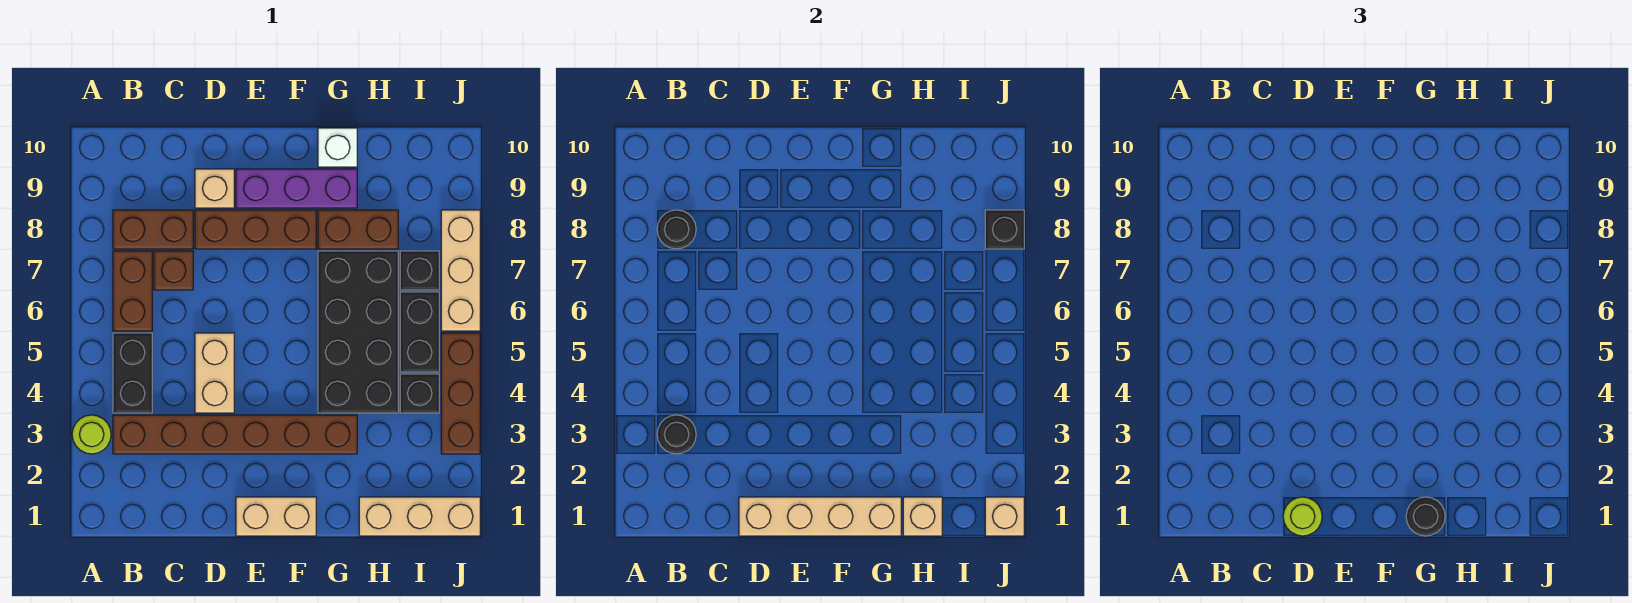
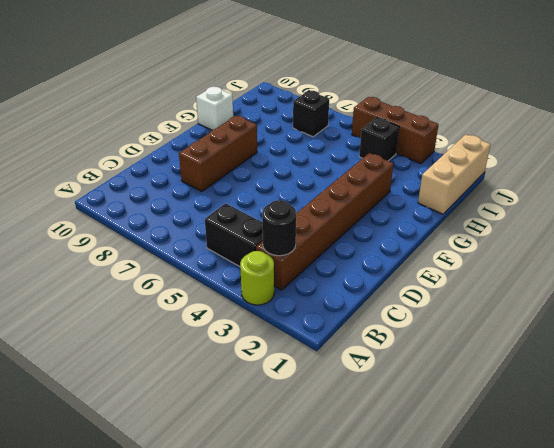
none -> brown brick B6:B7 level 1
none -> brown brick B8:C8 level 1
none -> brown brick C7 level 1

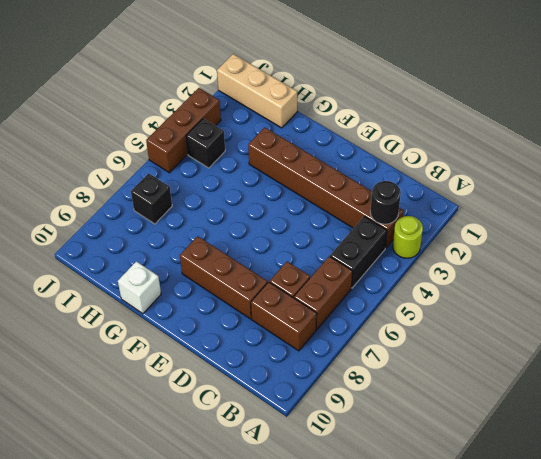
none -> tan brick D4:D5 level 1
none -> tan brick D9 level 1
none -> tan brick E1:F1 level 1

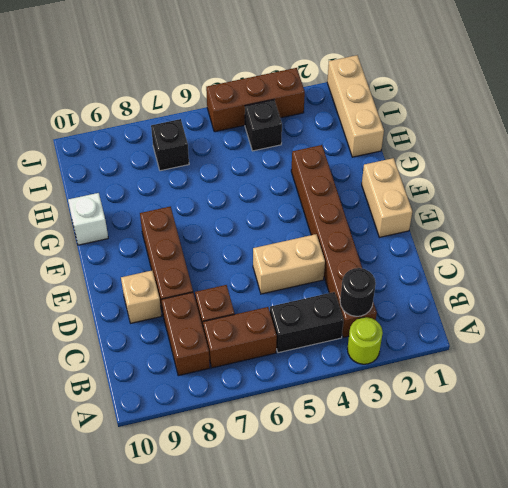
none -> purple brick E9:G9 level 1
none -> black brick G4:H7 level 1
none -> brown brick G8:H8 level 1

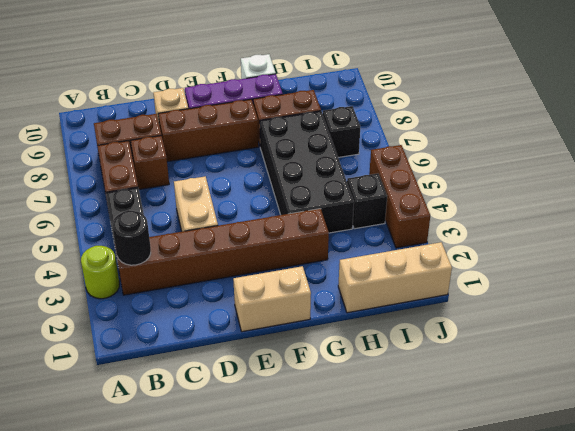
none -> black brick I5:I6 level 1
none -> tan brick J6:J8 level 1
none -> black round brick B8 level 2

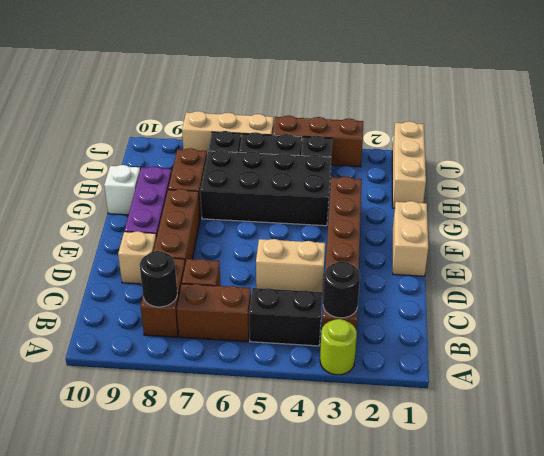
none -> tan brick D1:G1 level 2
none -> tan brick H1 level 2
none -> tan brick J1 level 2

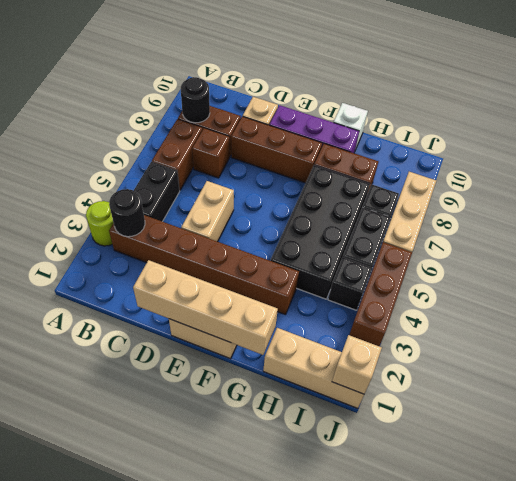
none -> tan brick H1 level 2
none -> black brick J8 level 2
none -> lime round brick D1 level 3

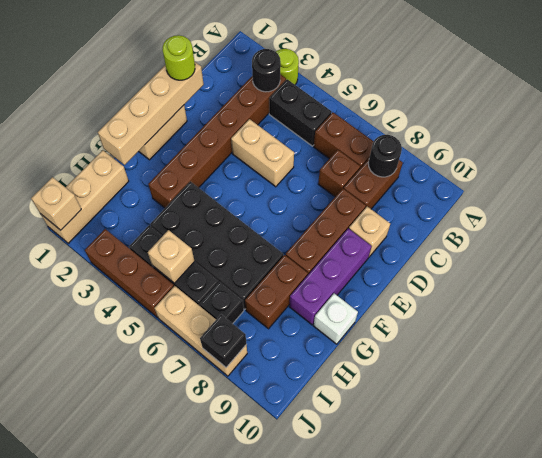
tan brick I5 level 2 -> tan brick H1 level 2
none -> black round brick G1 level 3

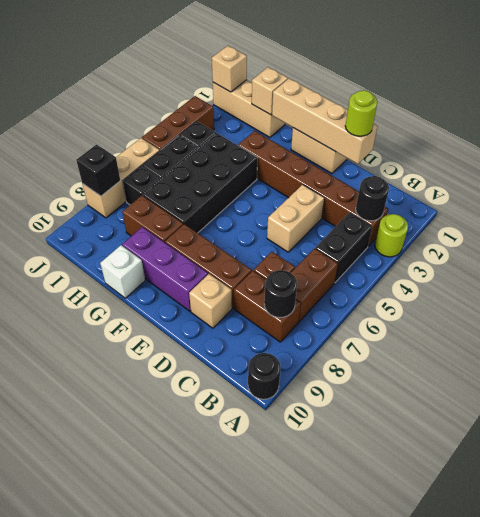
black round brick A10 level 1 -> black round brick G1 level 3

